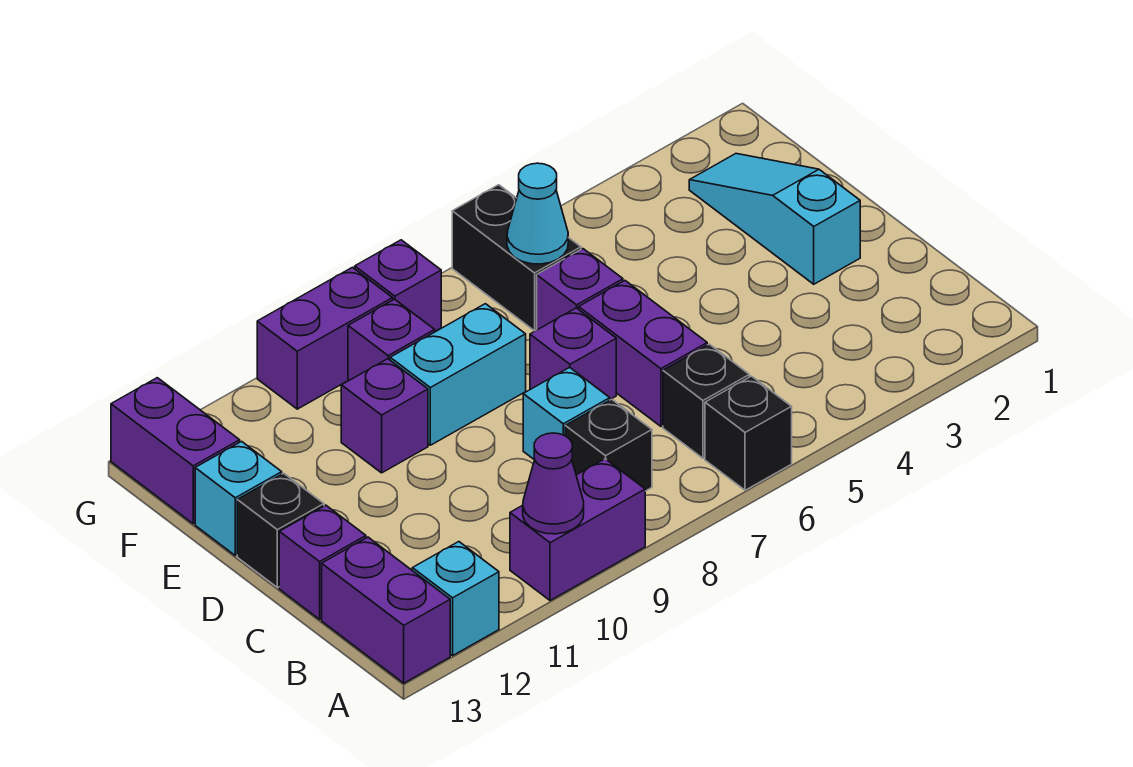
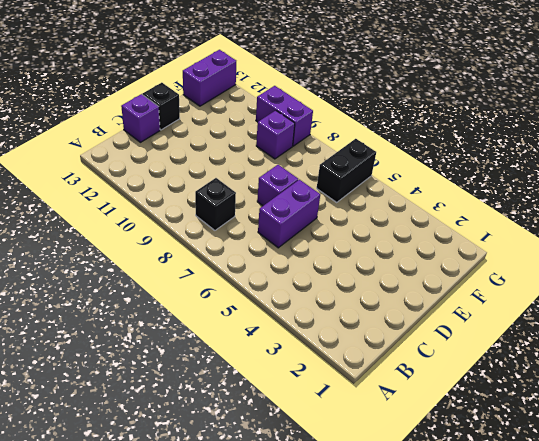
none -> black brick A6 level 1
none -> purple brick A9:A10 level 1
none -> cyan brick A12 level 1

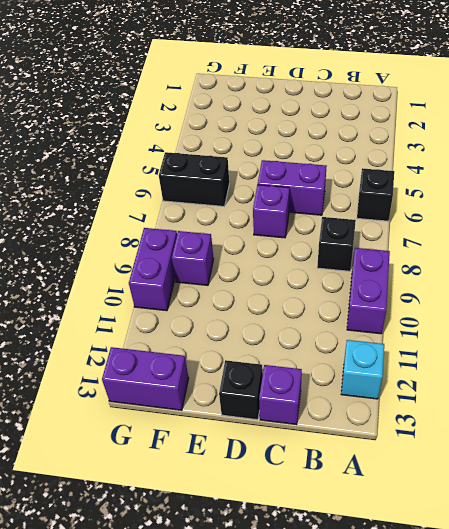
none -> purple brick A13:B13 level 1
none -> black brick B6 level 1
none -> cyan brick C8 level 1

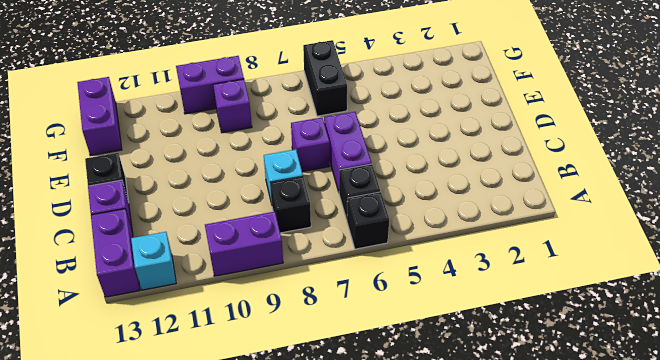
none -> cyan slope D2:F2 level 1 top D
none -> purple brick E6 level 1
none -> cyan brick E8:E9 level 1

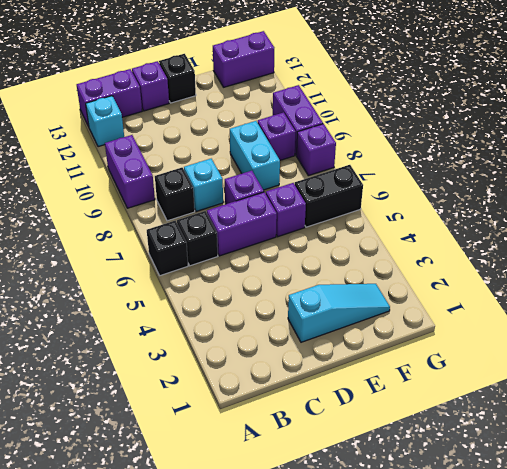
none -> purple brick E10 level 1
none -> cyan brick E13 level 1
none -> purple cone A10 level 2

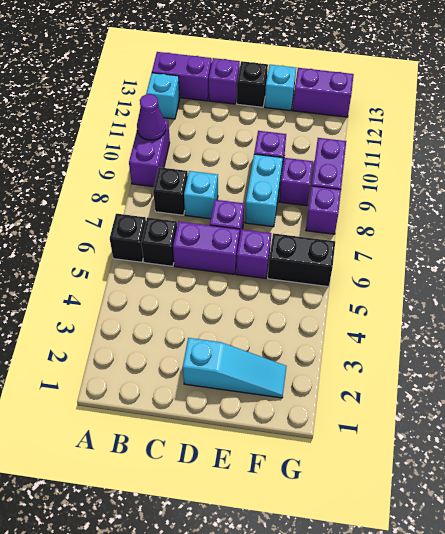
none -> cyan cone F6 level 2

